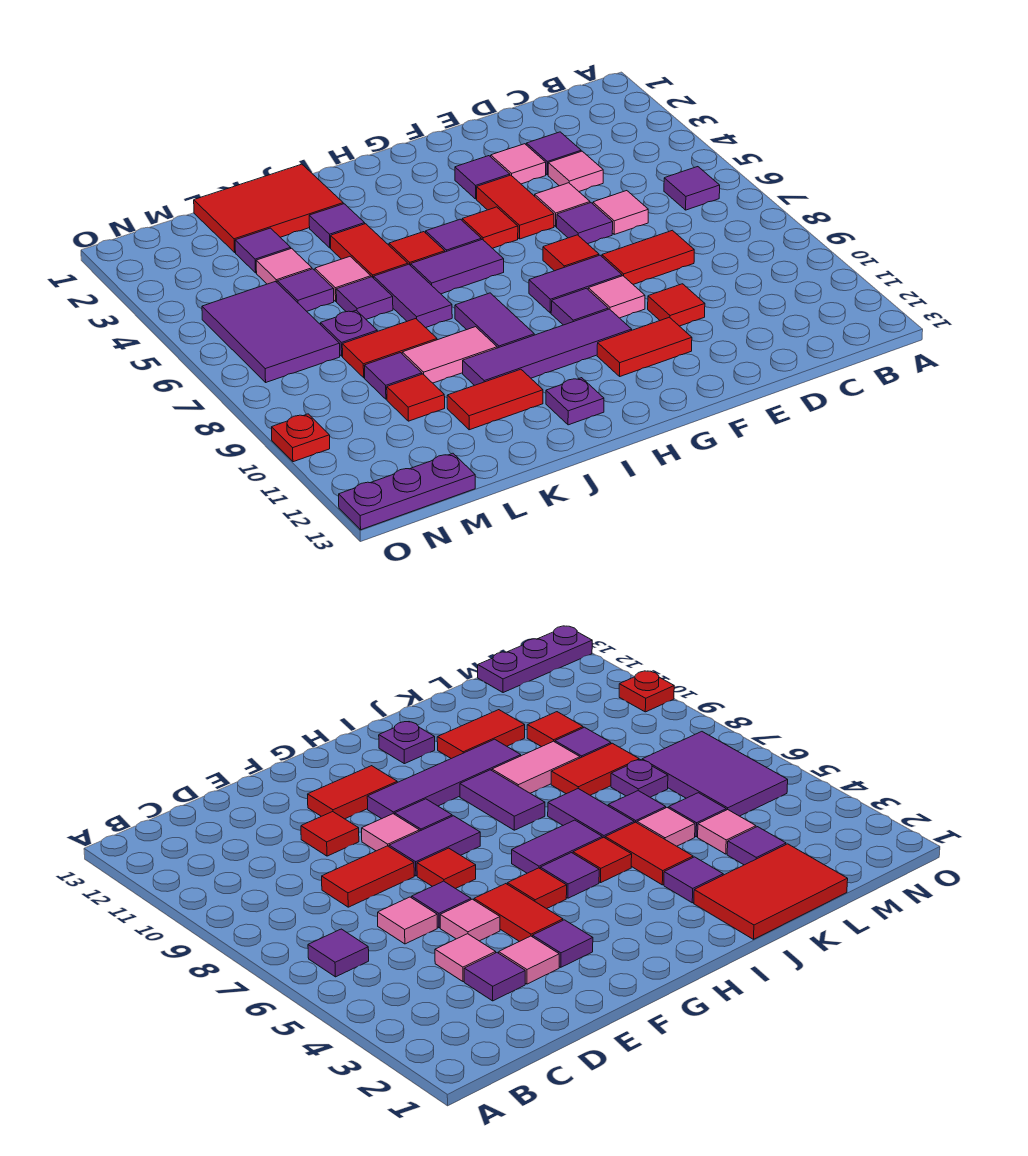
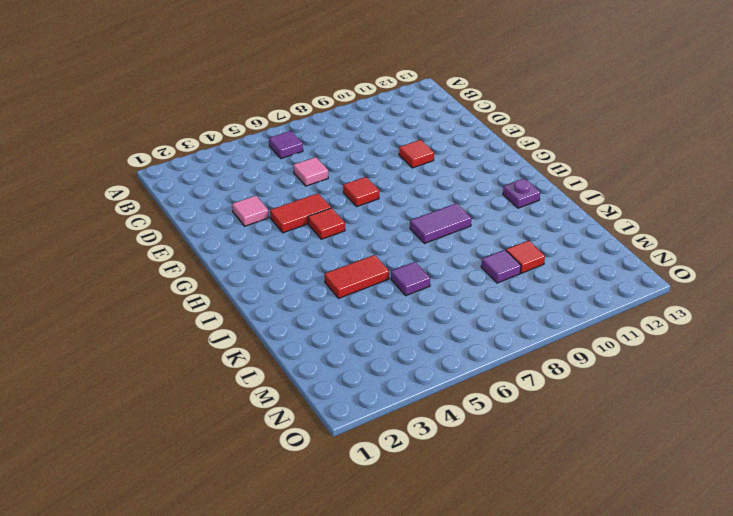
none -> purple tile D3 level 1
none -> pink tile D4 level 1
none -> red tile D8:E8 level 1
none -> pink tile E5 level 1

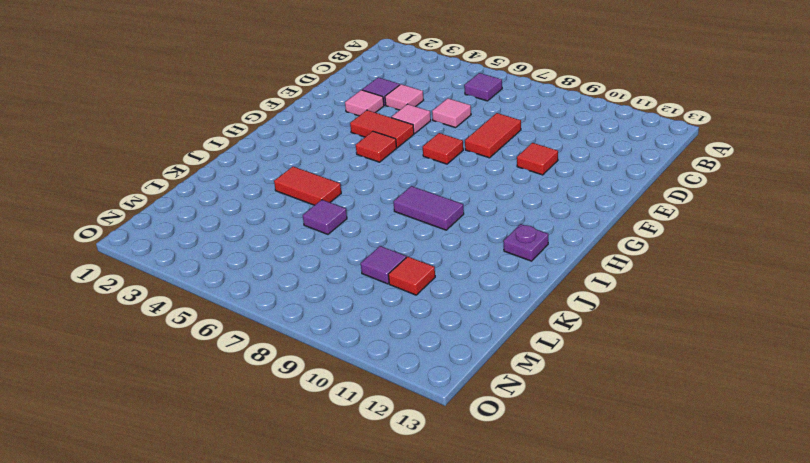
none -> purple tile E6 level 1
none -> purple tile F3 level 1
none -> purple tile F8:G8 level 1
none -> pink tile F9 level 1

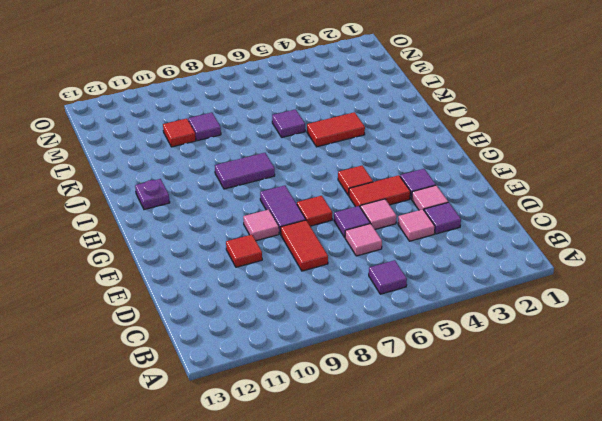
none -> red tile F11:G11 level 1
none -> purple tile G9 level 1
none -> purple tile G10:J10 level 1
none -> purple tile H5 level 1

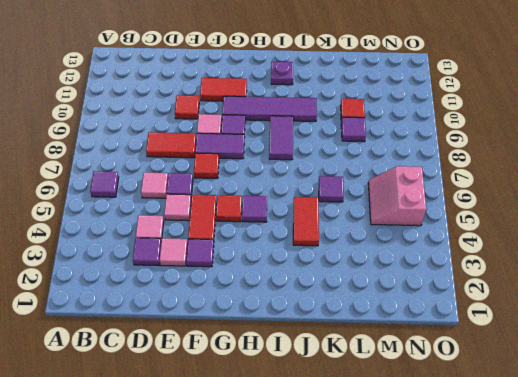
pink slope M5:N6 level 1 top N -> purple tile M5:N7 level 1
none -> purple tile H6:I6 level 1
none -> red tile I5 level 1
none -> red tile J1:L2 level 1
none -> purple tile J3 level 1

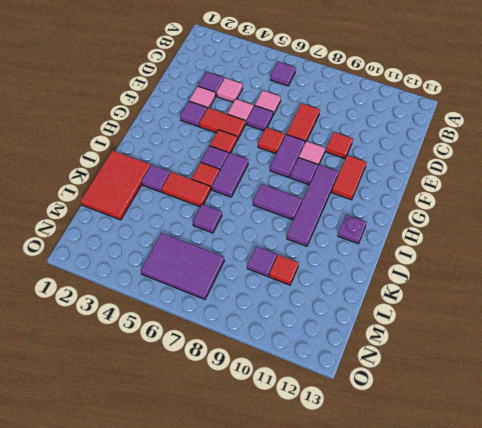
none -> purple tile J6:J7 level 1
none -> pink tile J9:K9 level 1
none -> red tile J11:K11 level 1
none -> pink tile K5 level 1

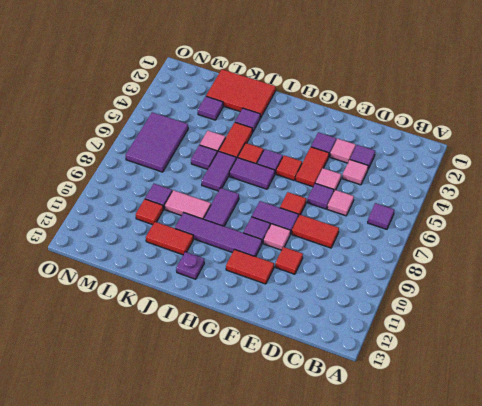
none -> red tile K8:L8 level 1
none -> pink tile L4 level 1
none -> purple tile L5 level 1
none -> purple plate L7 level 1

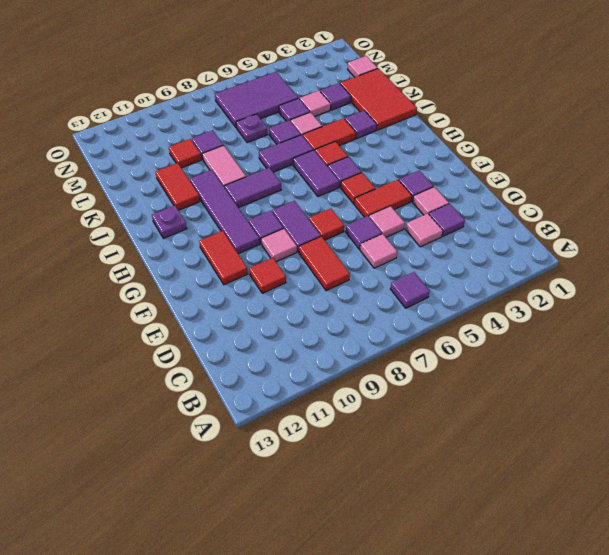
pink tile M1 level 1 -> none
none -> red tile K8:L8 level 1
none -> purple plate M13:O13 level 1
none -> red plate O10 level 1

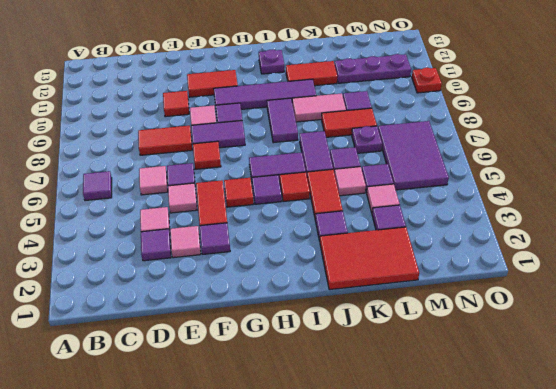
purple plate L11:N11 level 1 -> purple plate M13:O13 level 1
none -> red tile L10 level 1

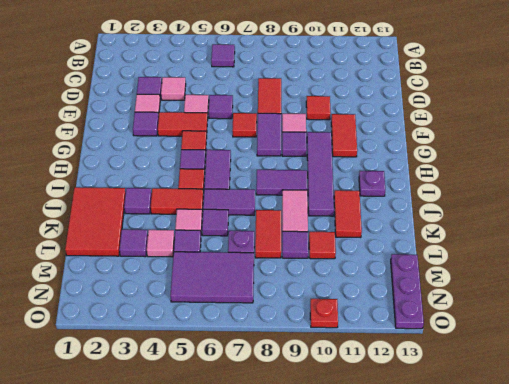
none -> pink tile D6 level 1

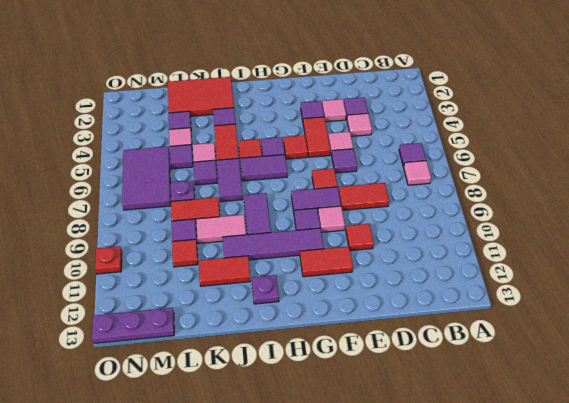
pink tile B7 level 1 -> pink tile D6 level 1

